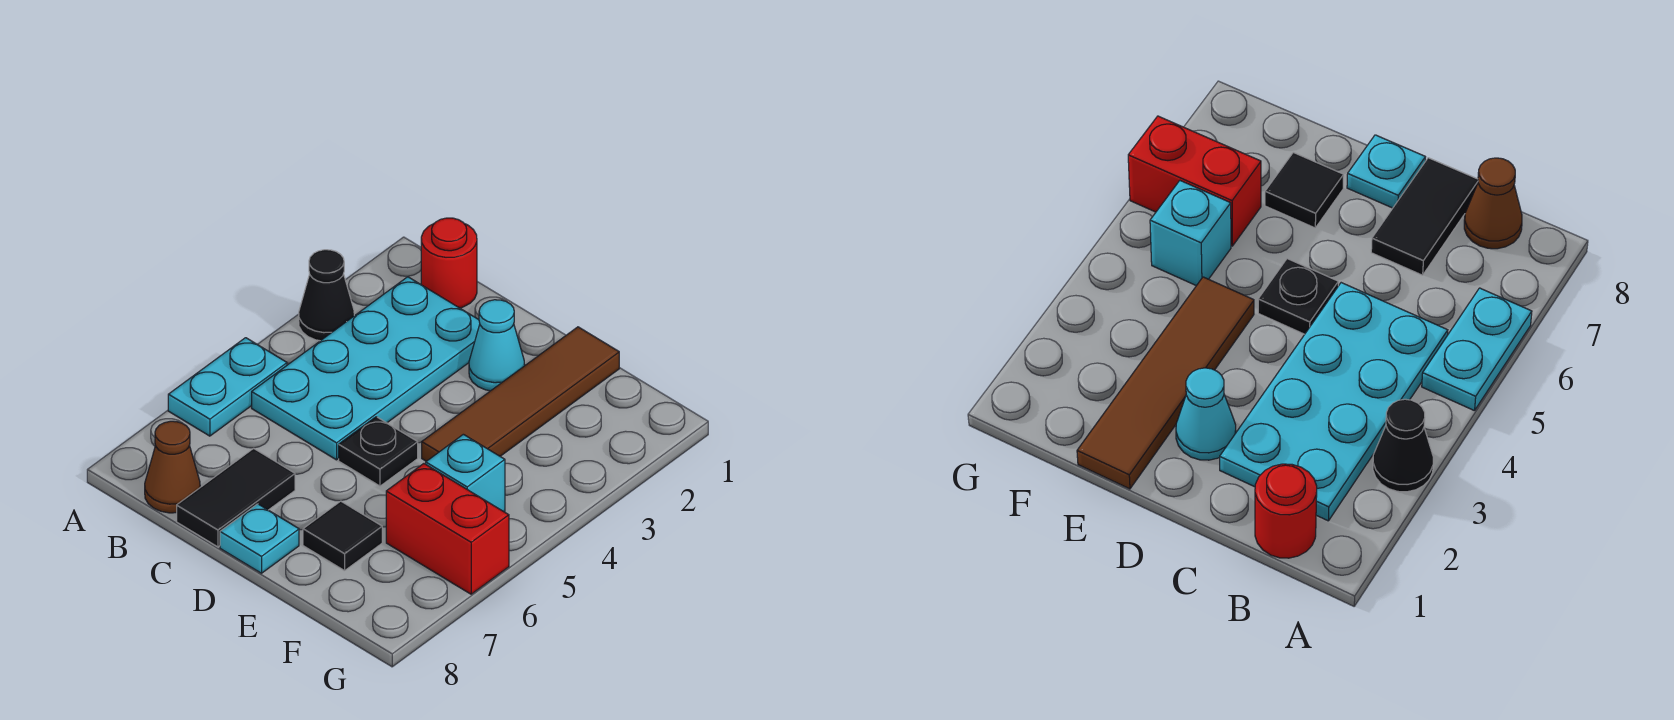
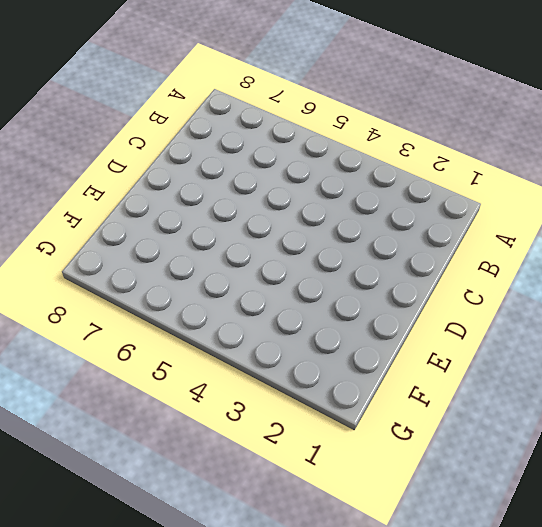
none -> black cone A3 level 1
none -> cyan plate A5:A6 level 1
none -> red round brick B1 level 1

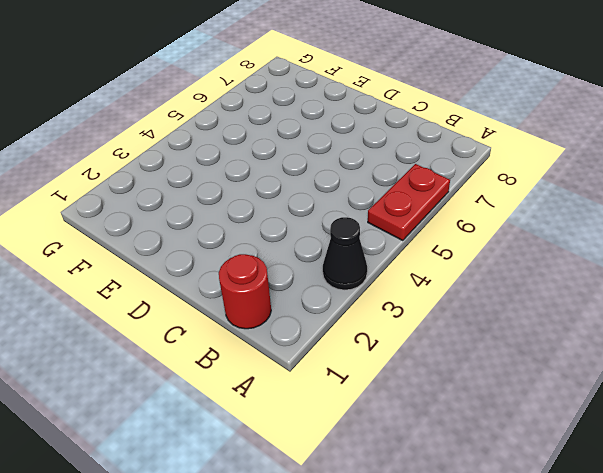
red plate A5:A6 level 1 -> cyan plate A5:A6 level 1
none -> cyan plate B2:C5 level 1
none -> brown cone B8 level 1
none -> black tile C7:C8 level 1

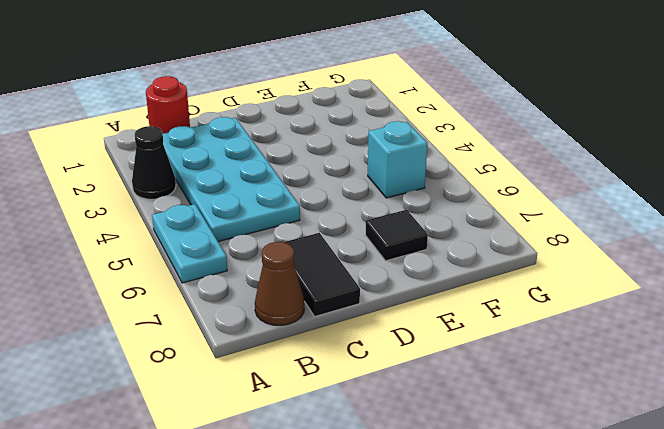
none -> cyan cone D2 level 1
none -> black plate D5 level 1
none -> cyan plate D8 level 1

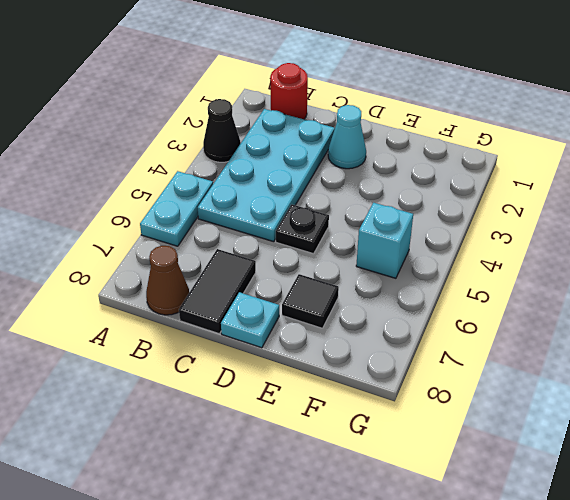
none -> brown tile E1:E4 level 1
none -> red brick F6:G6 level 1

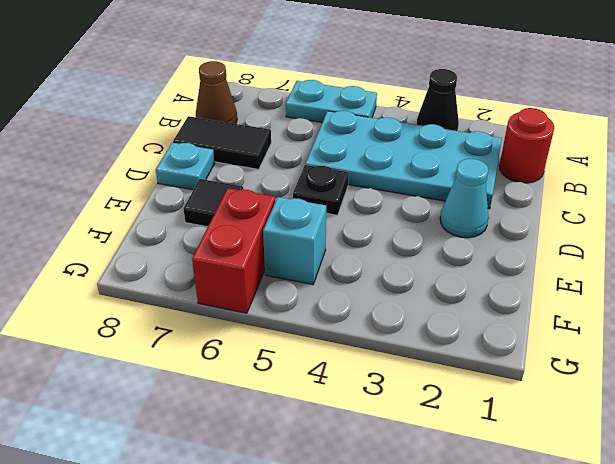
none -> brown tile E1:E4 level 1

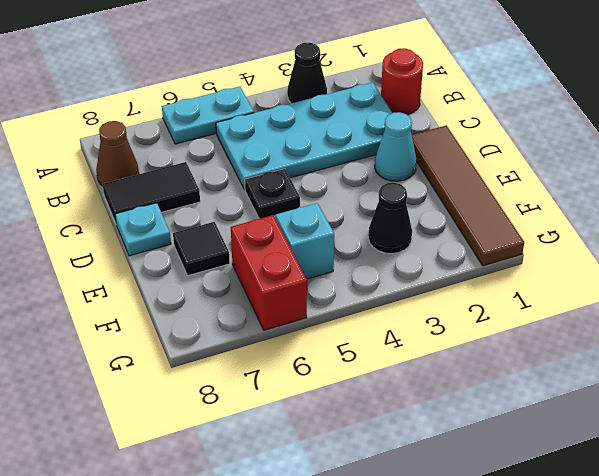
brown tile D1:G1 level 1 -> brown tile E1:E4 level 1
black cone F3 level 1 -> none

